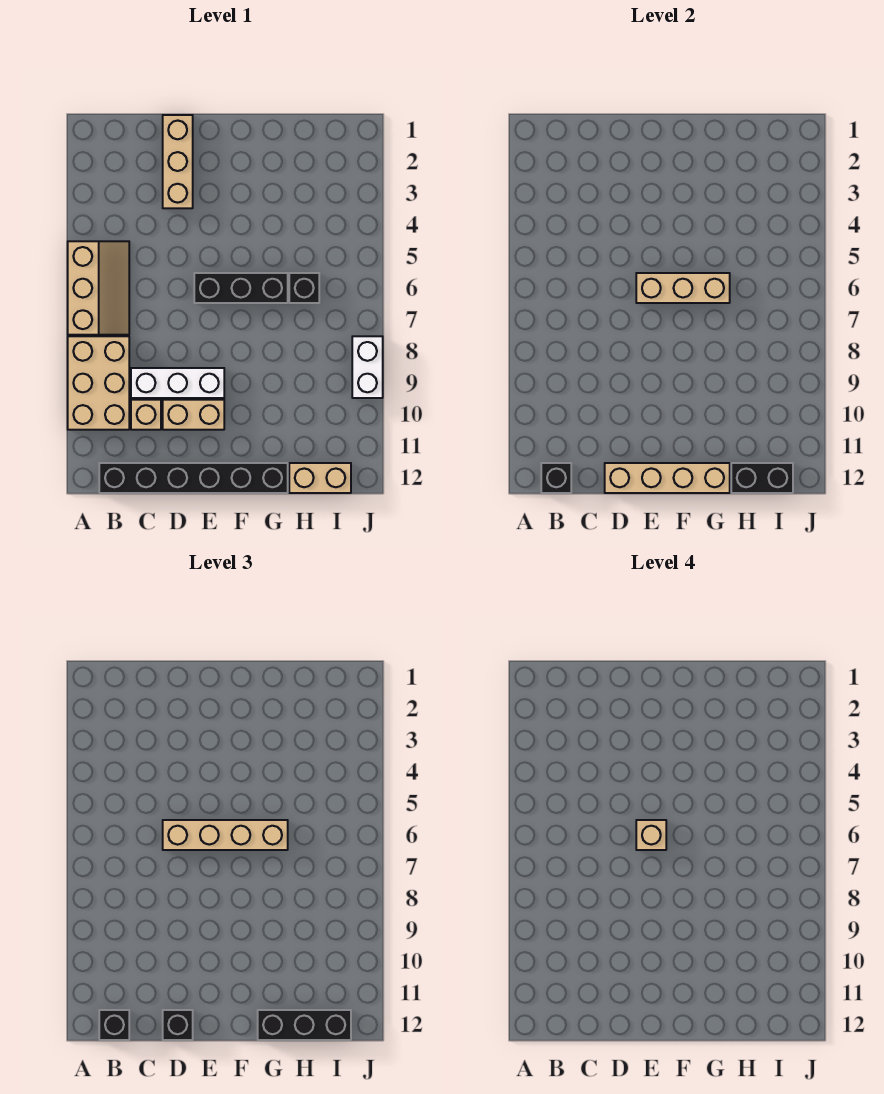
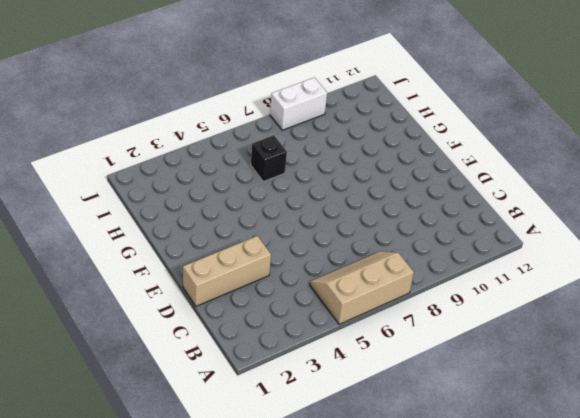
none -> tan brick A8:B10 level 1
none -> black brick B12:G12 level 1
none -> white brick C9:E9 level 1

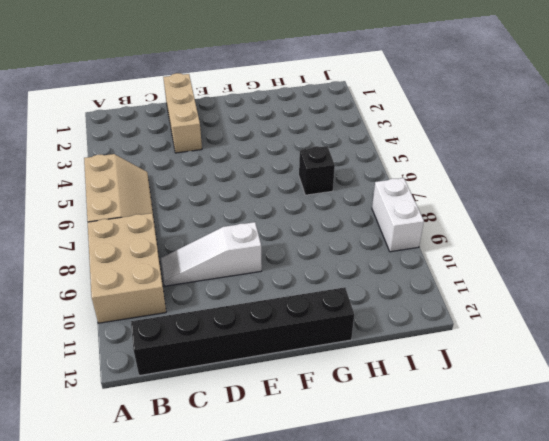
white slope C9:E9 level 1 top E -> white brick C9:E9 level 1
none -> tan brick C10 level 1
none -> tan brick D10:E10 level 1
none -> black brick E6:G6 level 1

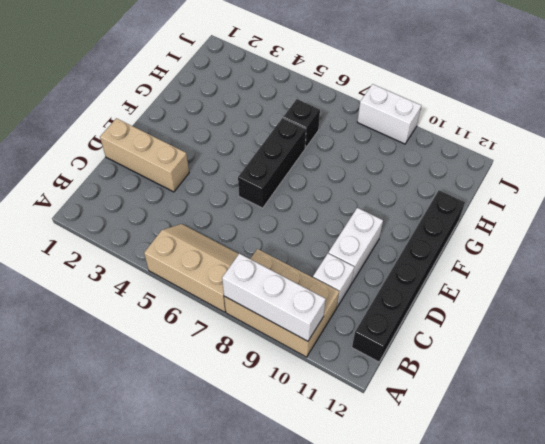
white brick A8:A10 level 2 -> white brick C9:E9 level 1
white brick C10 level 1 -> tan brick C10 level 1
white brick D10:E10 level 1 -> tan brick D10:E10 level 1
none -> tan brick H12:I12 level 1
none -> black brick B12 level 2
none -> tan brick D12:G12 level 2

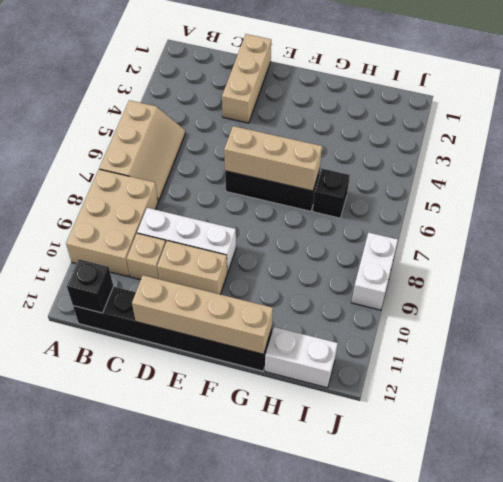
white brick H12:I12 level 1 -> tan brick H12:I12 level 1
none -> black brick H12:I12 level 2
none -> black brick B12 level 3
none -> tan brick D6:G6 level 3

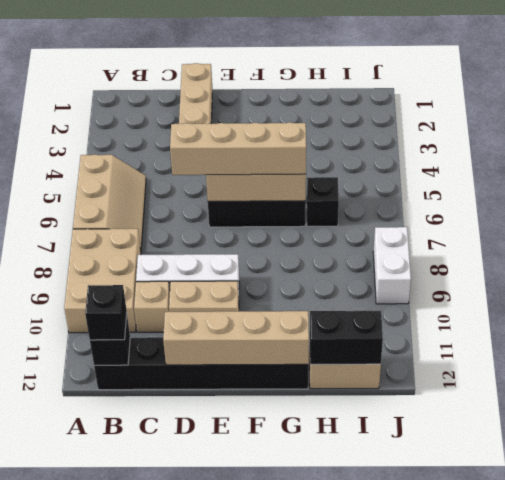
none -> black brick D12 level 3
none -> black brick G12:I12 level 3
none -> tan brick E6 level 4

